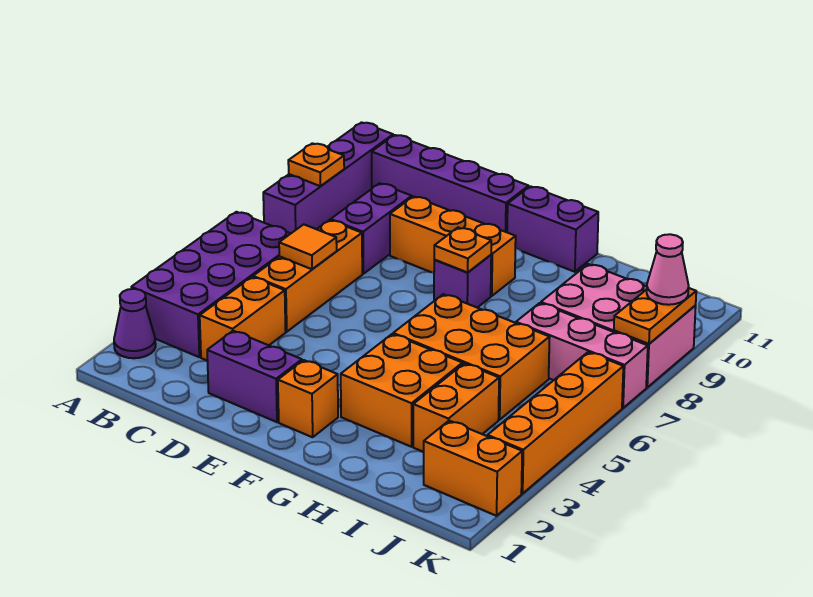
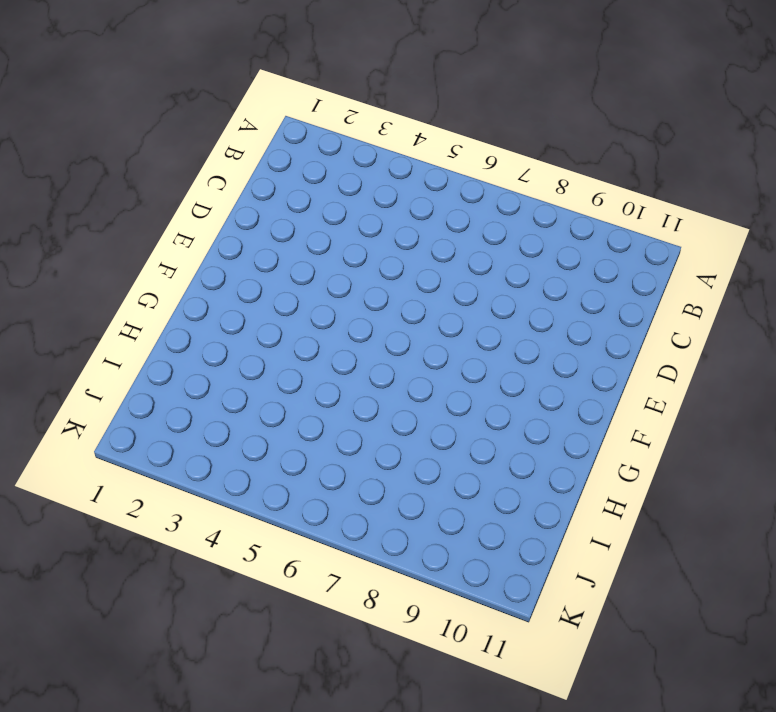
none -> purple cone A2 level 1
none -> purple brick A3:B6 level 1
none -> purple brick A8:A11 level 1

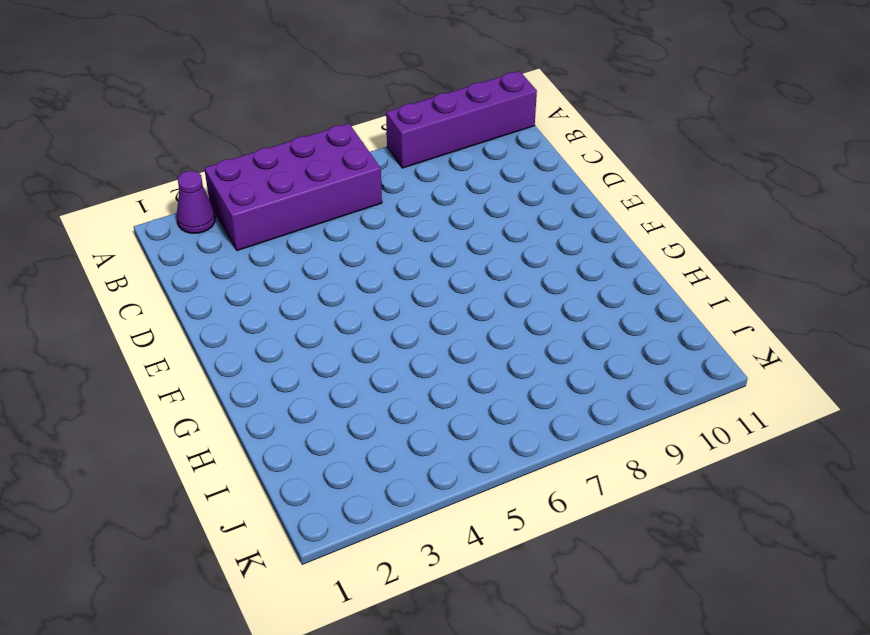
none -> purple brick B11:E11 level 1
none -> orange brick C3:C4 level 1
none -> orange brick C5:C7 level 1

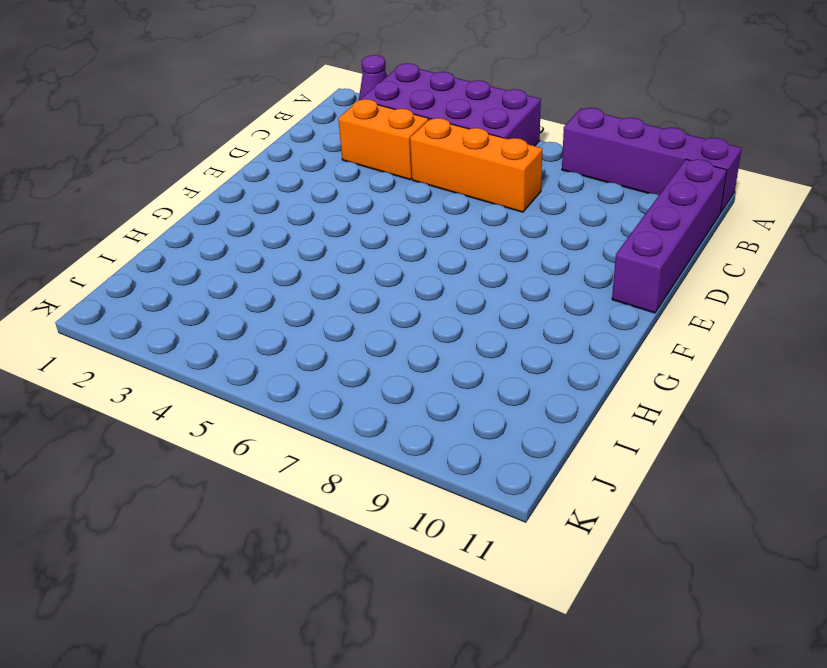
none -> purple brick C8:C9 level 1
none -> purple brick D2:E2 level 1
none -> orange brick D9:F9 level 1

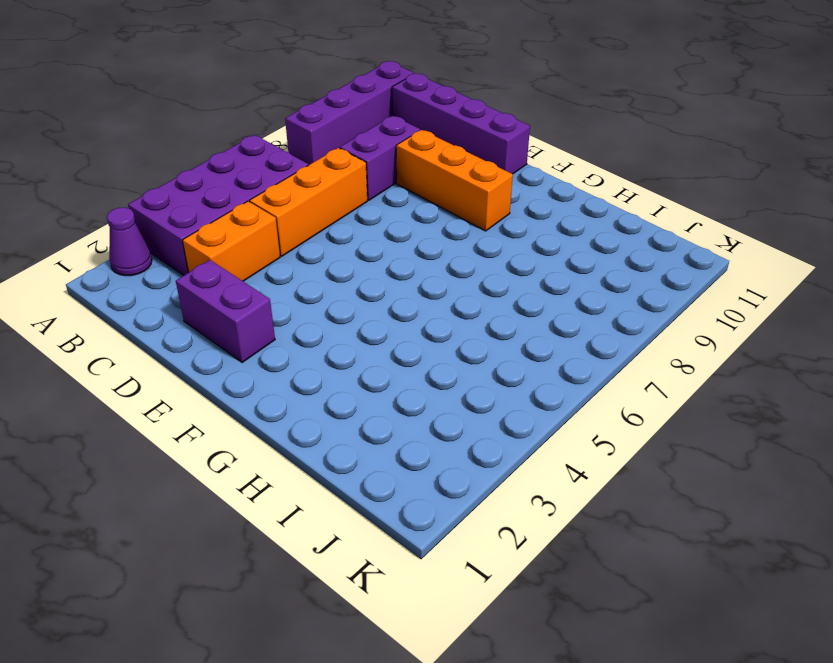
none -> orange brick F2 level 1
none -> purple brick F8 level 1
none -> purple brick F11:G11 level 1

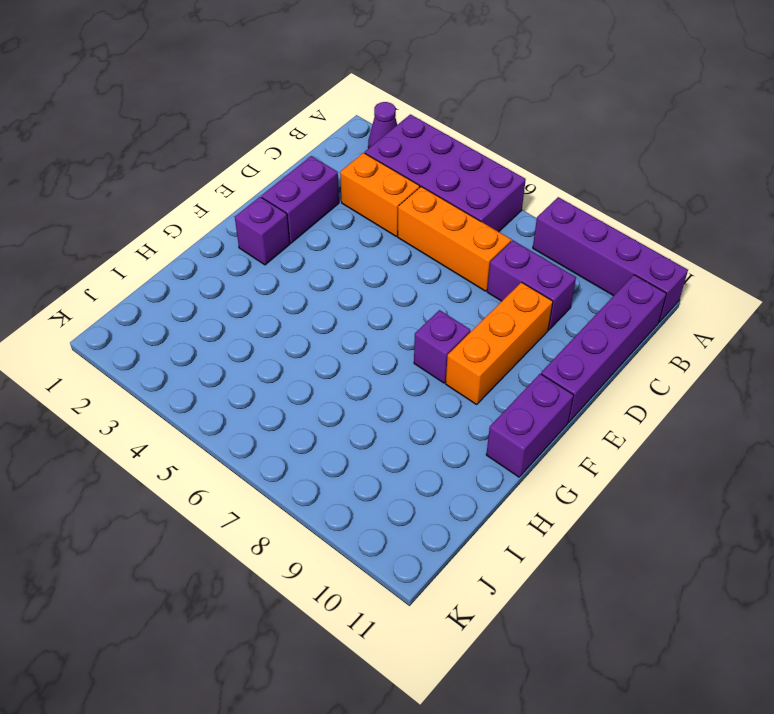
purple brick F2 level 1 -> orange brick F2 level 1
none -> orange brick G3:H4 level 1
none -> orange brick G5:I6 level 1
none -> orange brick I3:I4 level 1

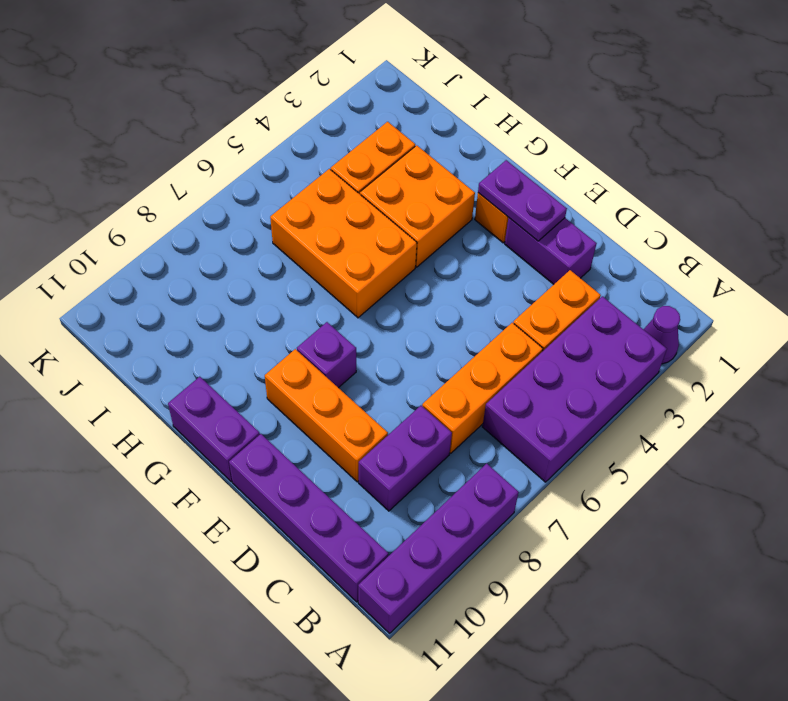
purple plate E2:F2 level 2 -> none
none -> pink brick I7:K7 level 1
none -> pink brick I8:K9 level 1
none -> orange brick J2:K2 level 1

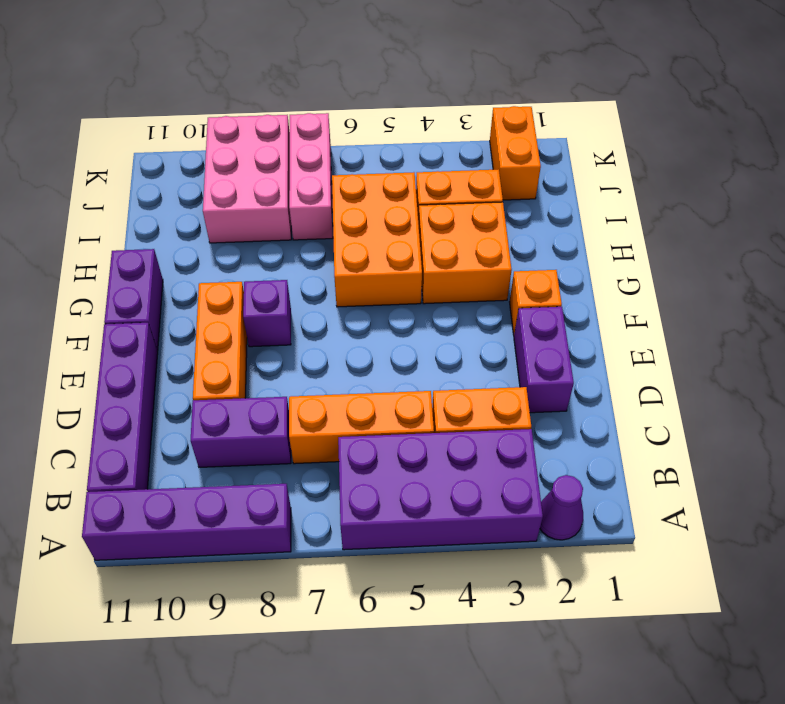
none -> orange brick K3:K6 level 1
none -> orange plate A9 level 2
none -> orange tile C6 level 2

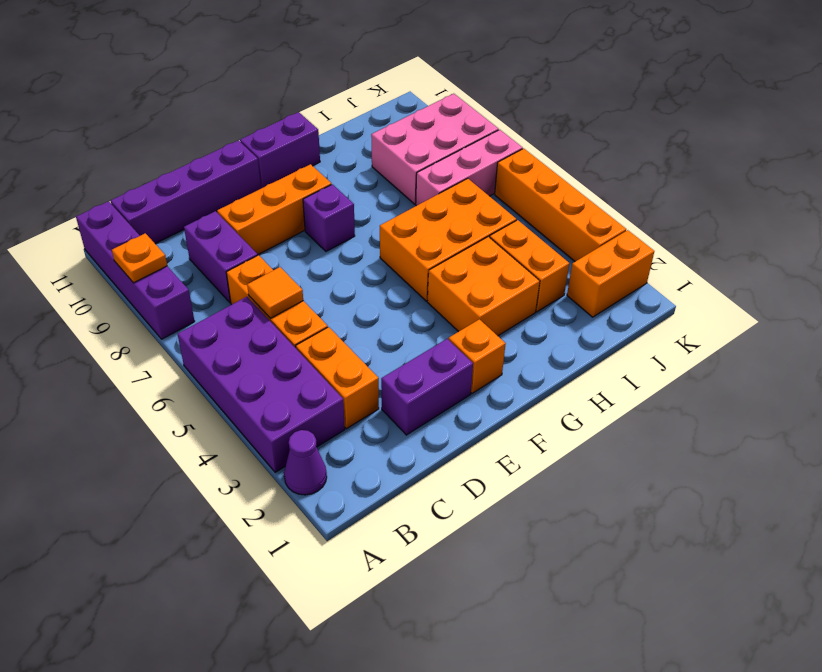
none -> orange plate F8 level 2
none -> orange plate K8:K9 level 2
none -> pink cone K9 level 3

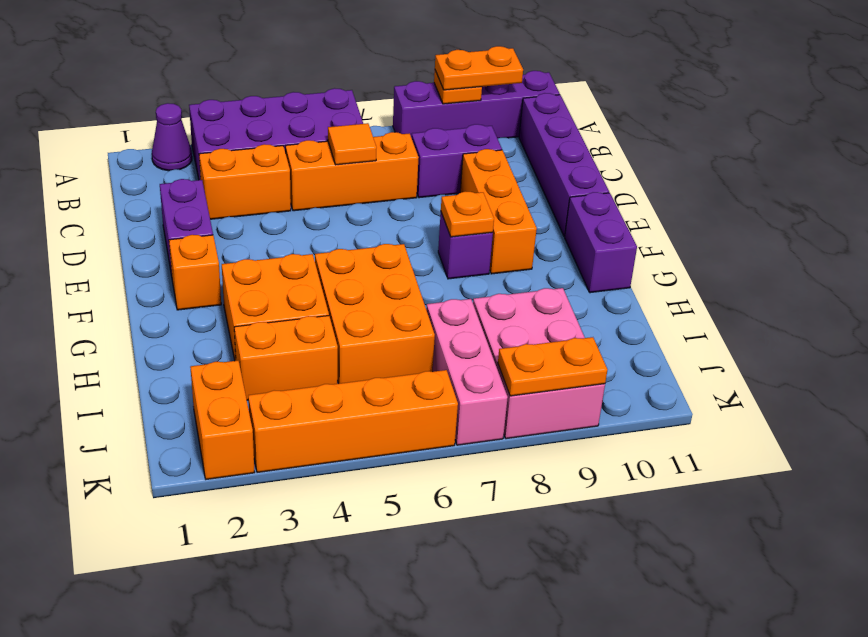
orange plate A9:A10 level 3 -> none
none -> pink cone K9 level 3

